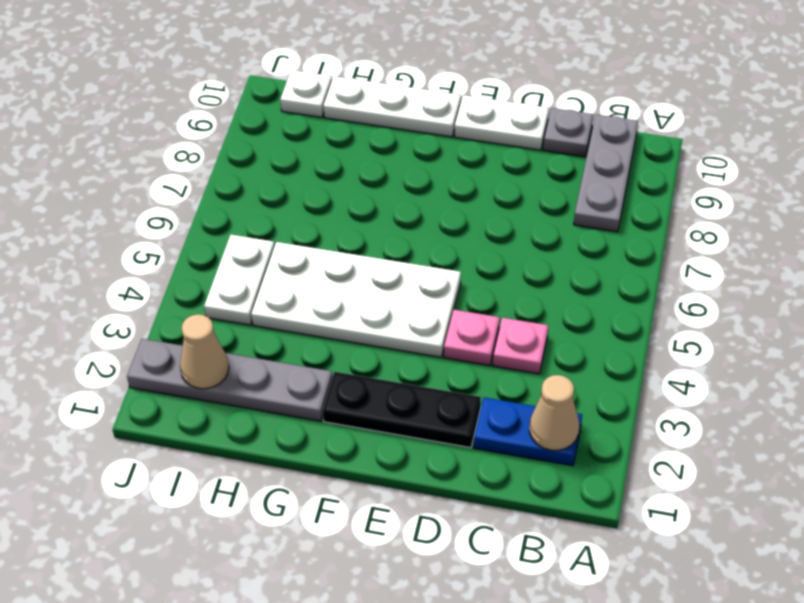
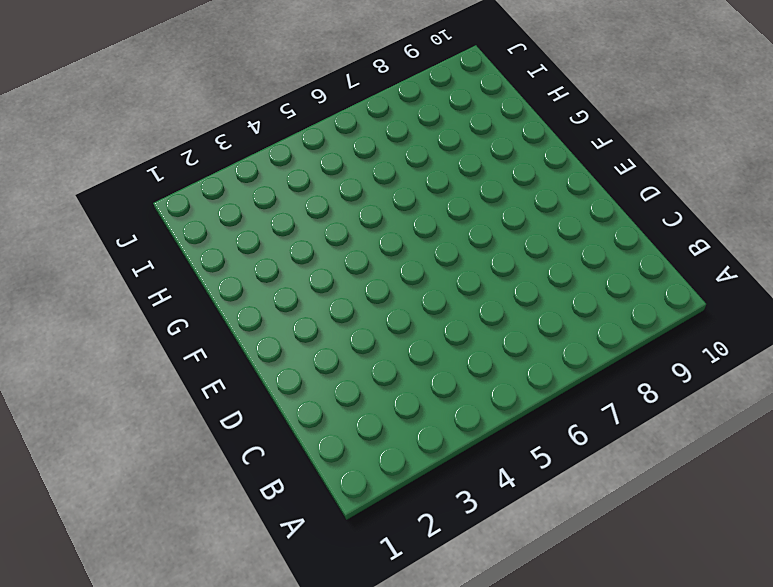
none -> blue plate B2:C2 level 1
none -> grey plate B8:B10 level 1
none -> pink plate C4 level 1

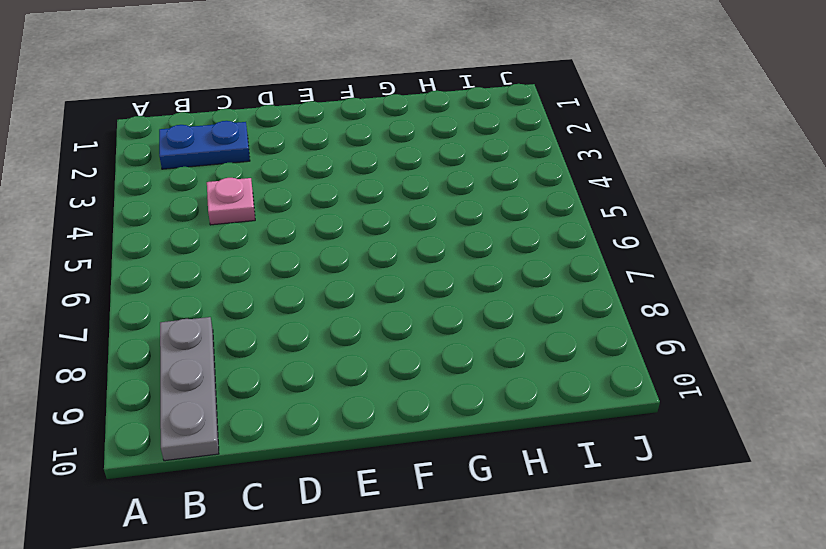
none -> grey plate C10 level 1
none -> black plate D2:F2 level 1
none -> pink plate D4 level 1

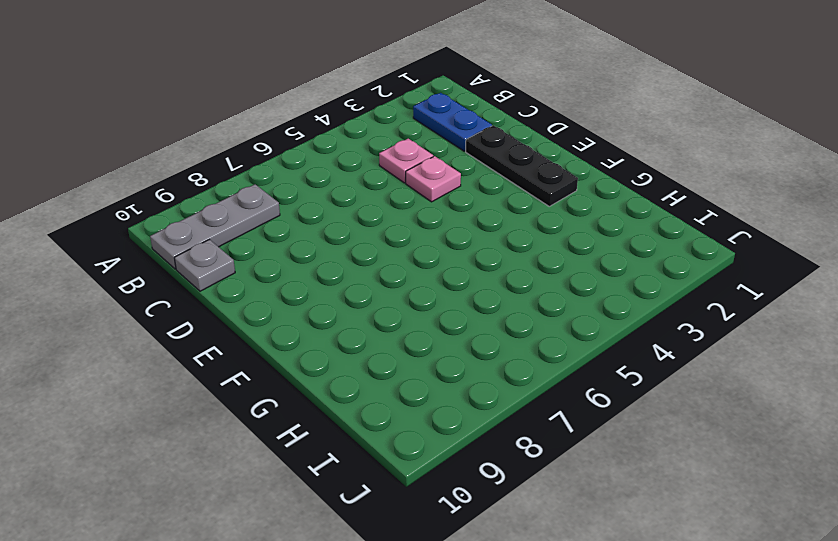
none -> white plate D10:E10 level 1
none -> white plate E4:H5 level 1
none -> white plate F10:H10 level 1

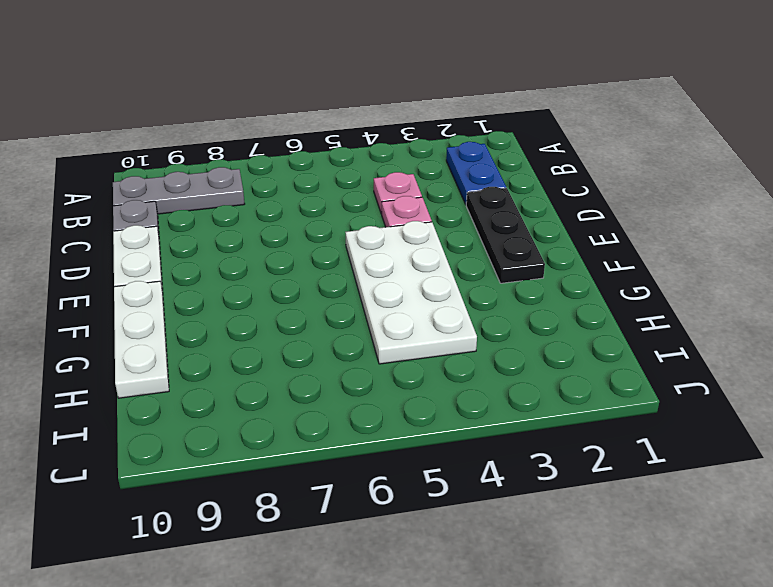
none -> grey plate G2:J2 level 1
none -> white plate I4:I5 level 1
none -> white plate I10 level 1

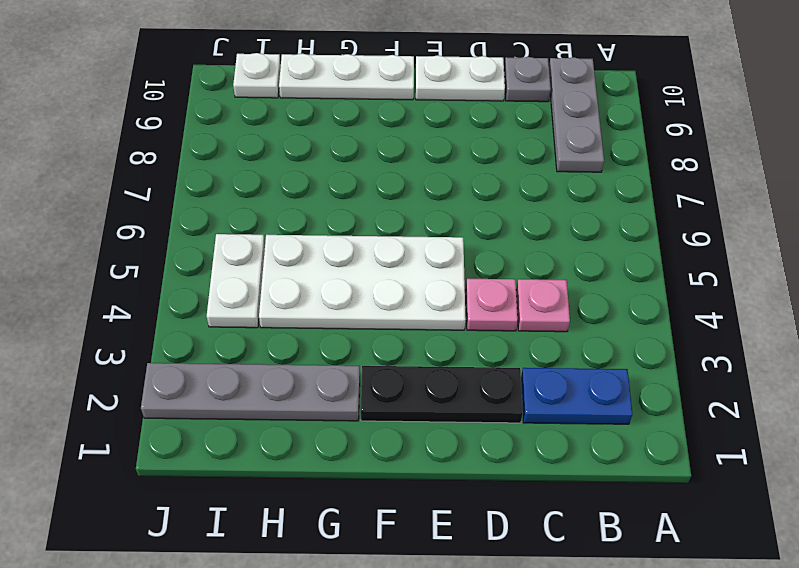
none -> tan cone B2 level 2
none -> tan cone I2 level 2

